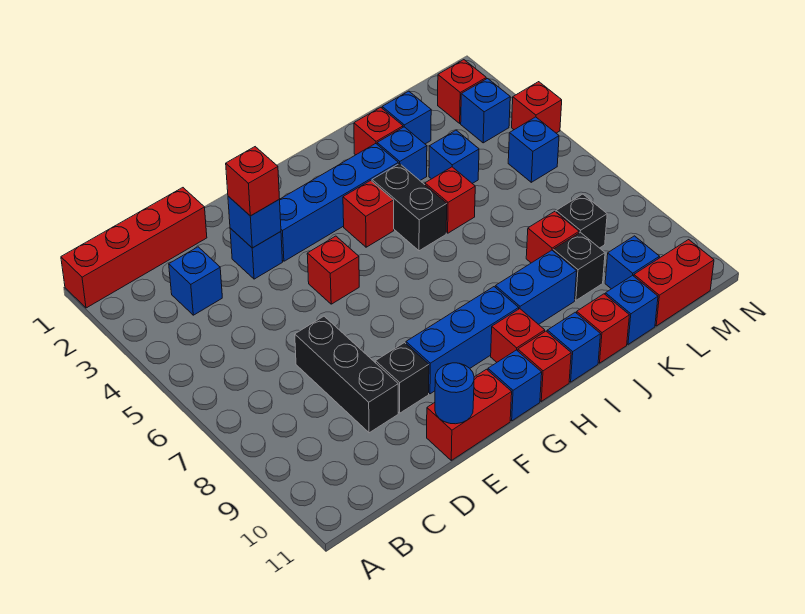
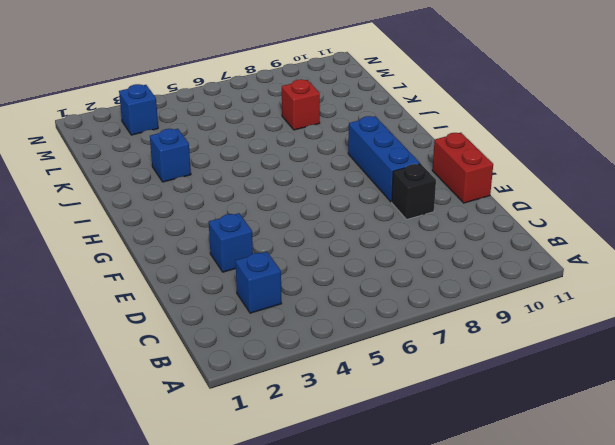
none -> red brick A1:D1 level 1
none -> black brick D7:D9 level 1
none -> blue brick F3:I3 level 1
none -> red brick F5 level 1

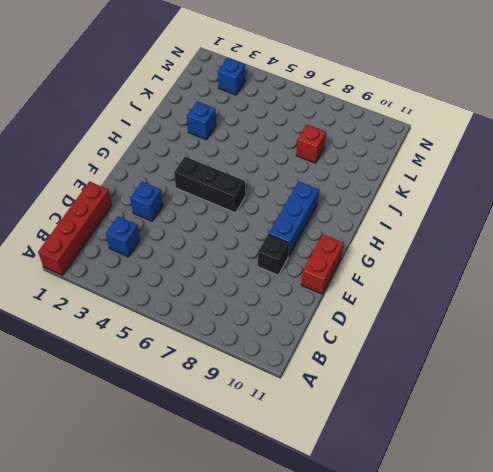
black brick G4:G6 level 1 -> black brick D7:D9 level 1
none -> blue brick F3:I3 level 1
none -> red brick F5 level 1
none -> blue brick G11 level 1
none -> red brick H4 level 1

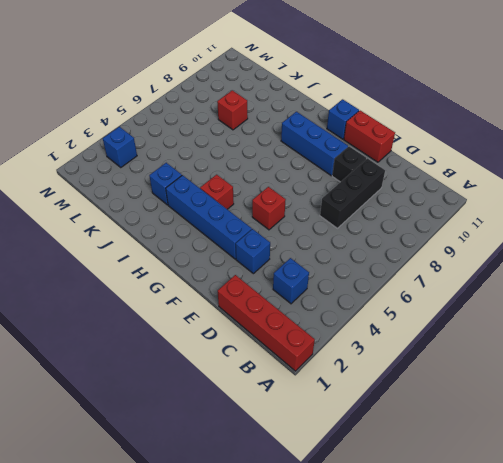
none -> red brick H10 level 1
none -> red brick H11 level 1
none -> black brick I4:I5 level 1
none -> blue brick I9:J9 level 1

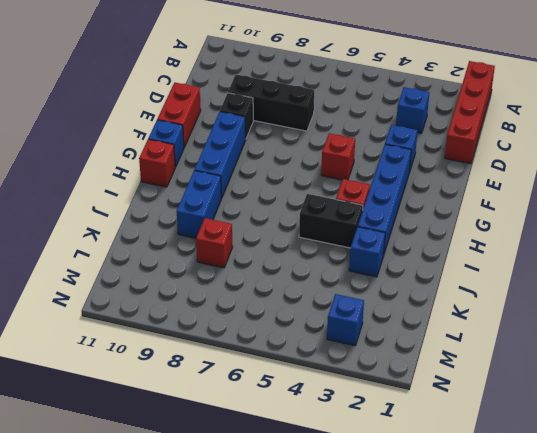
none -> red brick H10 level 1
none -> blue brick I11 level 1
none -> red brick J2 level 1
none -> red brick J5 level 1

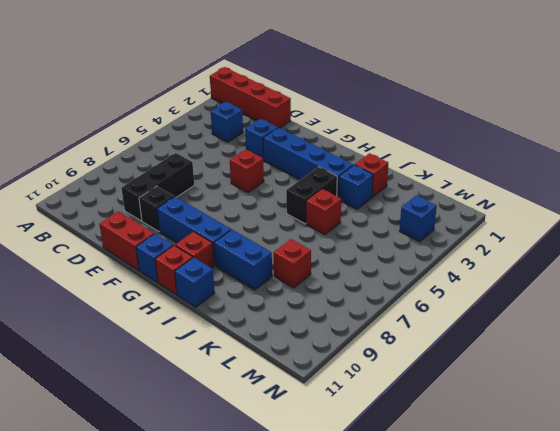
none -> red brick H4 level 1
none -> red brick J11 level 1
none -> blue brick K2 level 1
none -> blue brick K4 level 1

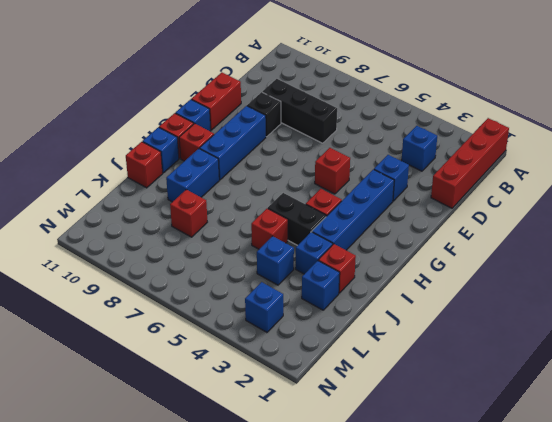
none -> black brick K9 level 1
none -> blue brick K11 level 1
none -> black brick L8 level 1
none -> blue brick L10 level 1

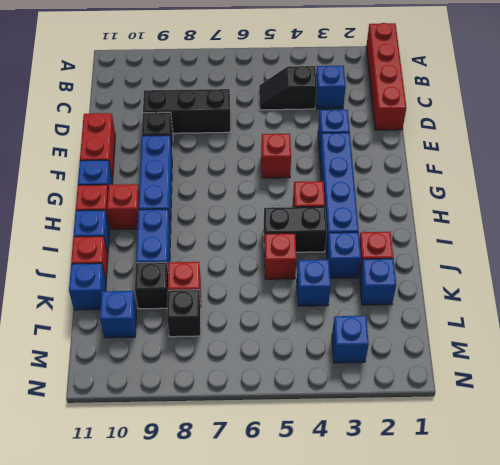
black slope C4:C5 level 1 top 4 -> none
none -> red brick L11:M11 level 1
none -> red brick M2 level 1
none -> blue brick M5 level 1
none -> red brick N4 level 1

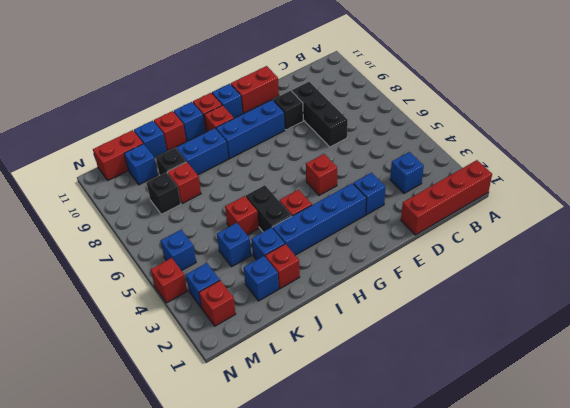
none -> blue brick E3 level 2
none -> blue round brick E11 level 2
none -> red brick E3 level 3

